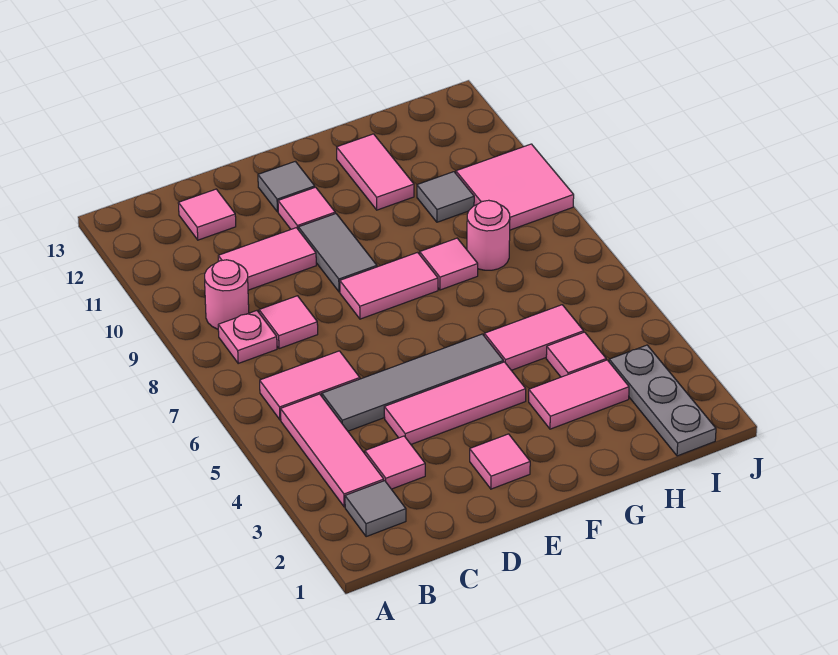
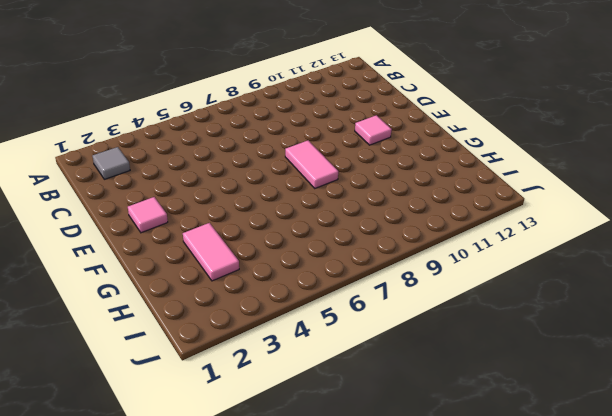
none -> pink tile B3:B5 level 1
none -> pink tile B6:C6 level 1
none -> pink plate B8 level 1

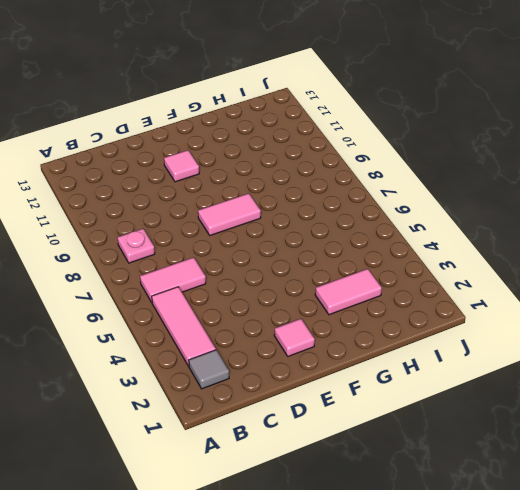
none -> pink round brick B9 level 1
none -> pink tile C3 level 1
none -> grey tile C5:F5 level 1

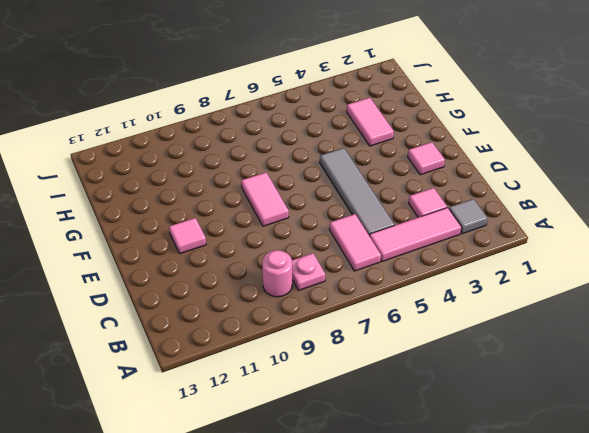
none -> pink tile C8 level 1
none -> pink tile C10:D10 level 1
none -> pink tile C12 level 1

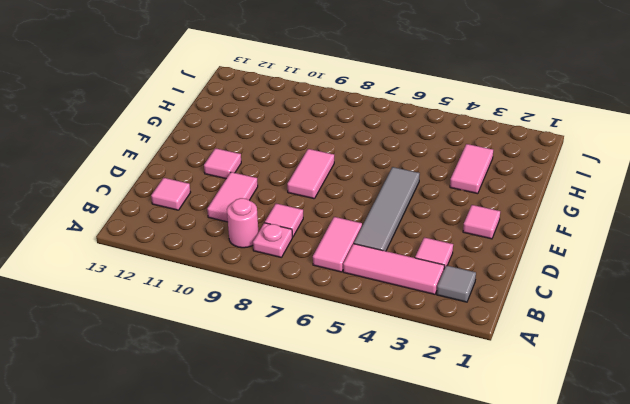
none -> pink tile D4:F4 level 1
none -> grey tile E9:E10 level 1
none -> grey tile E12 level 1

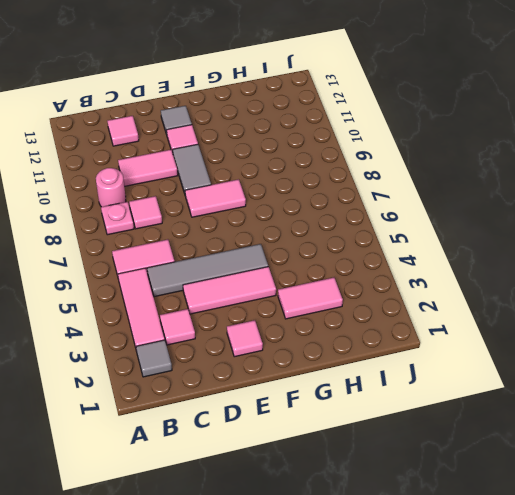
none -> pink tile G5:H5 level 1
none -> pink tile G8 level 1
none -> pink tile G11:G12 level 1

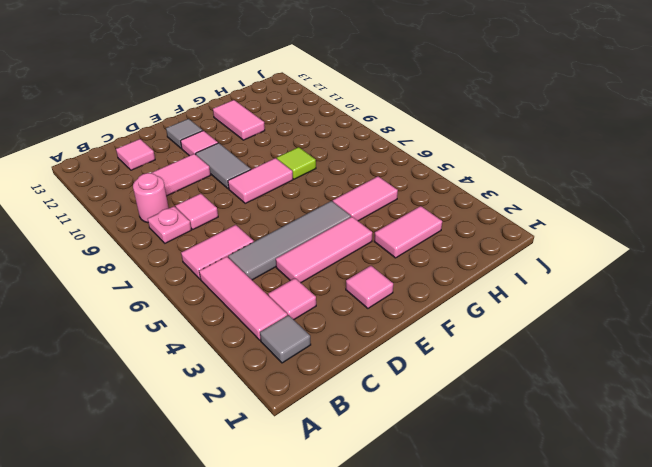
lime tile G8 level 1 -> pink tile G8 level 1
none -> pink tile H4 level 1
none -> pink round brick H8 level 1
none -> grey tile H10 level 1

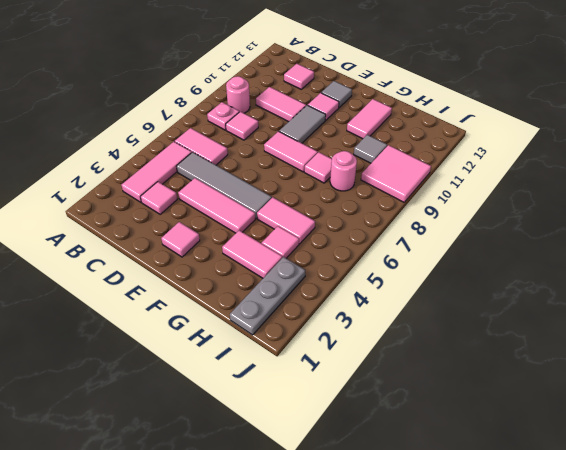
none -> grey tile B2 level 1

